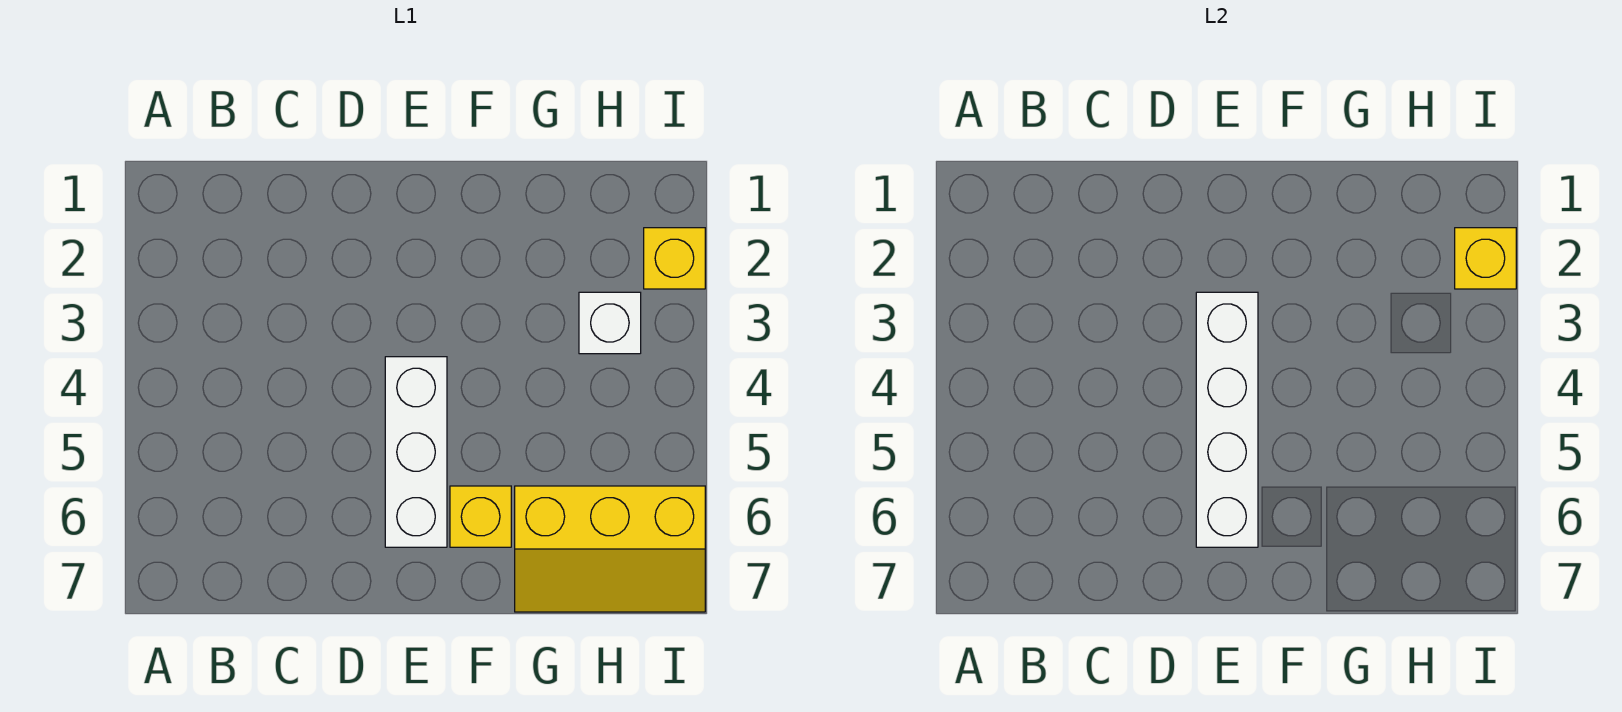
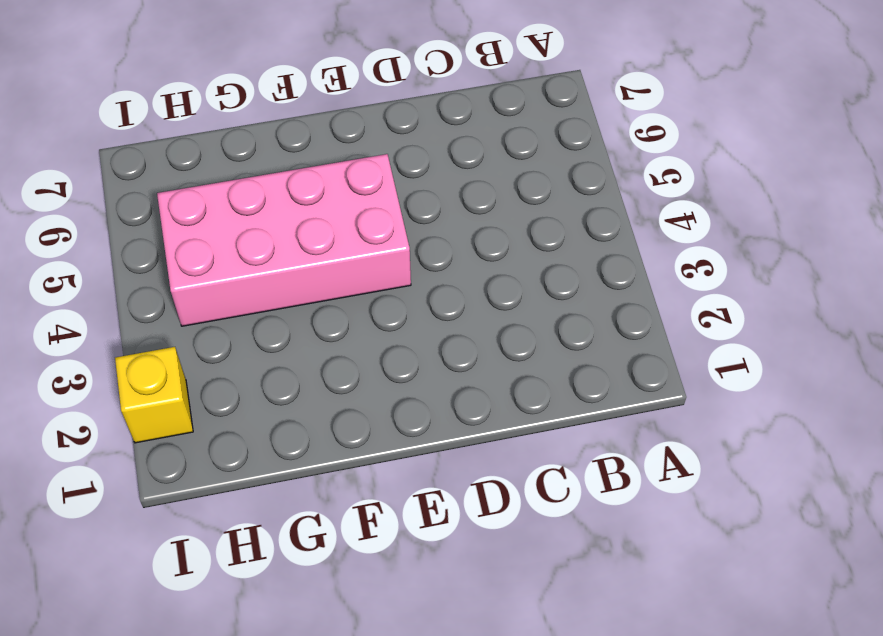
pink brick E4:H5 level 1 -> white brick E4:E6 level 1
none -> yellow brick F6 level 1
none -> yellow slope G6:I7 level 1 top 6

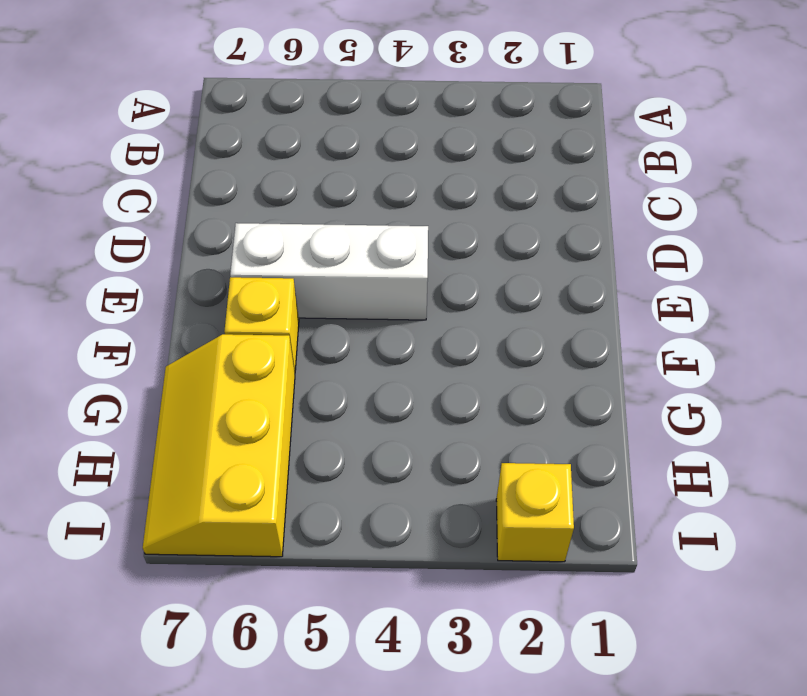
none -> white brick H3 level 1
none -> white brick E3:E6 level 2

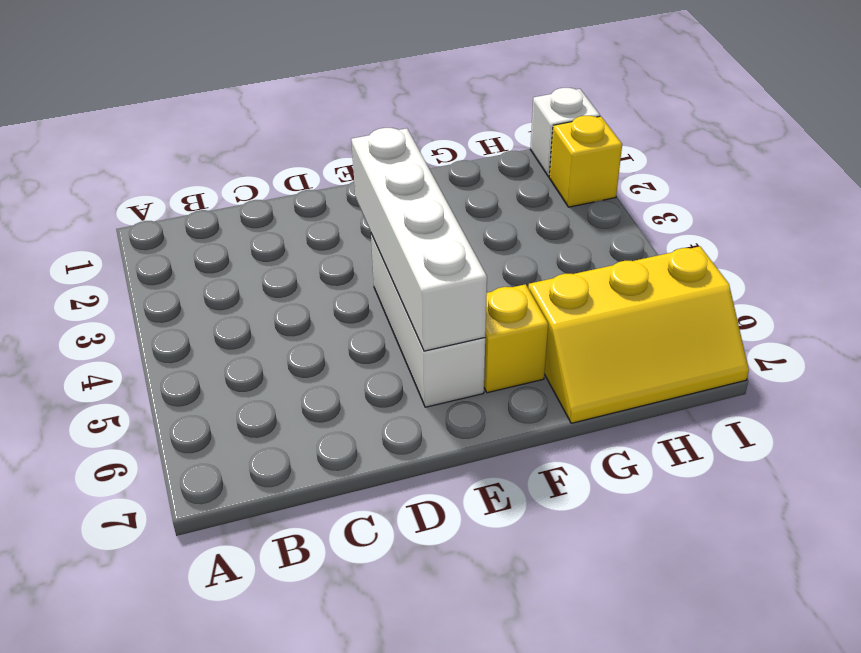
white brick I1 level 1 -> white brick H3 level 1
none -> yellow brick I2 level 2

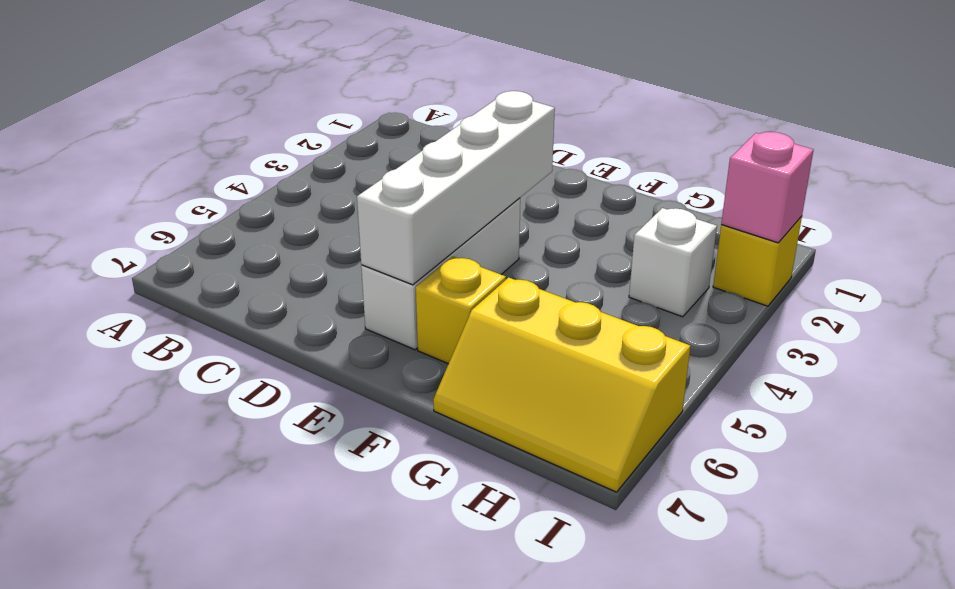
pink brick I2 level 2 -> yellow brick I2 level 2

